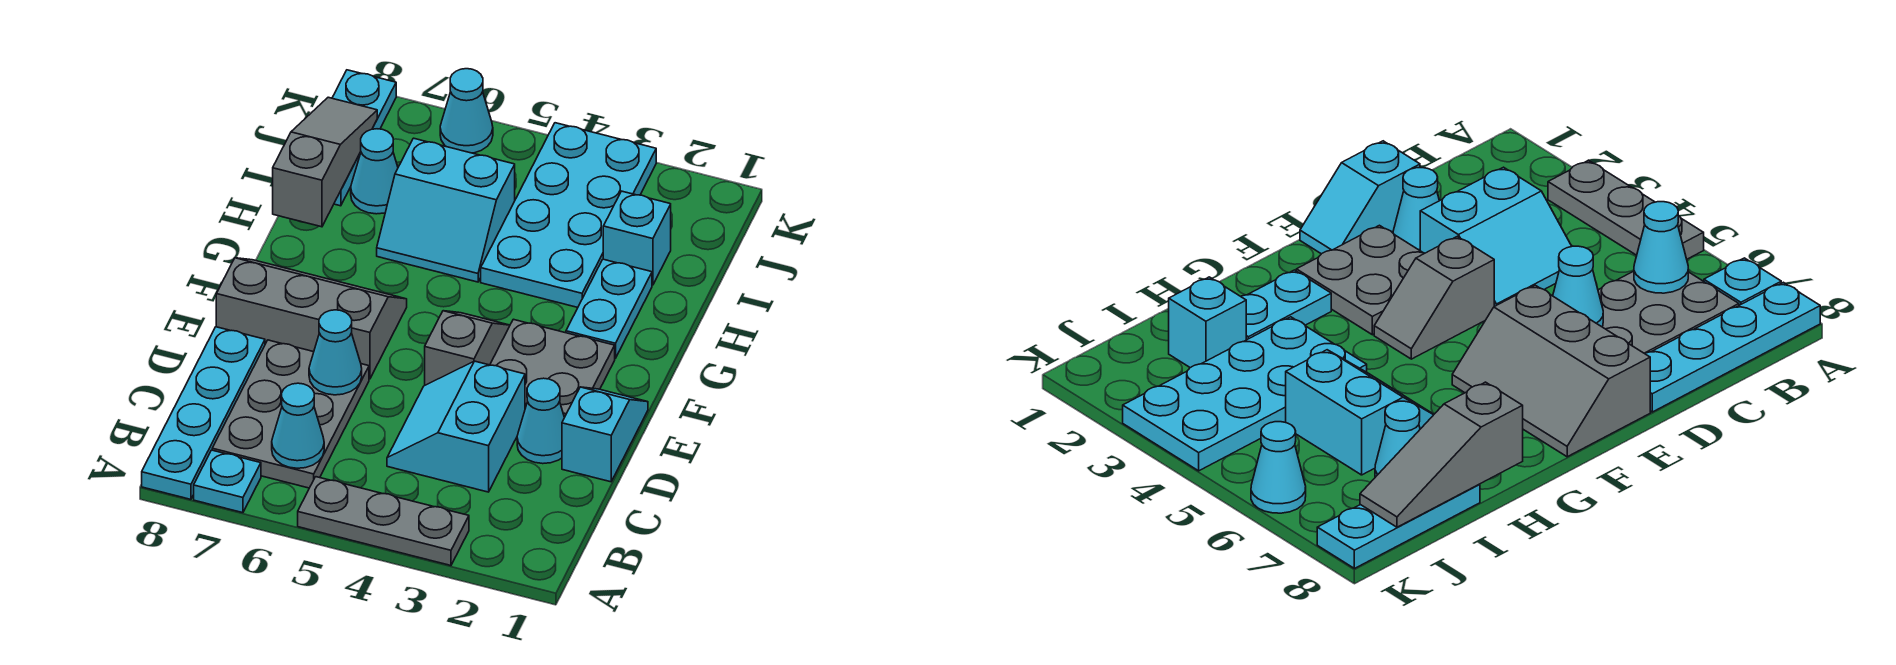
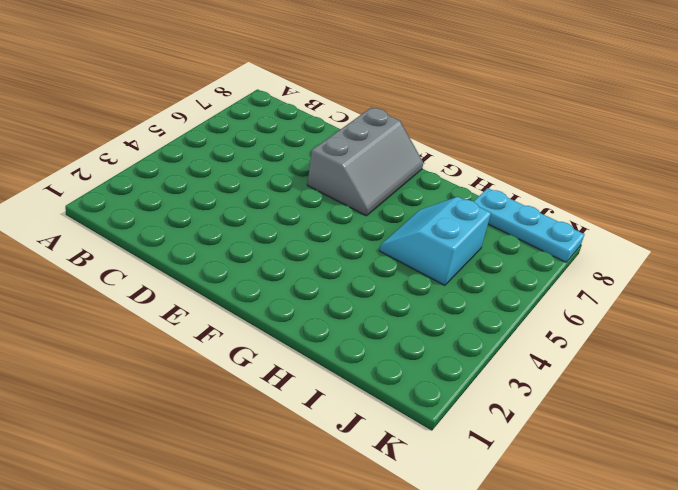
none -> grey plate A3:A5 level 1
none -> cyan plate A7 level 1
none -> cyan plate A8:D8 level 1

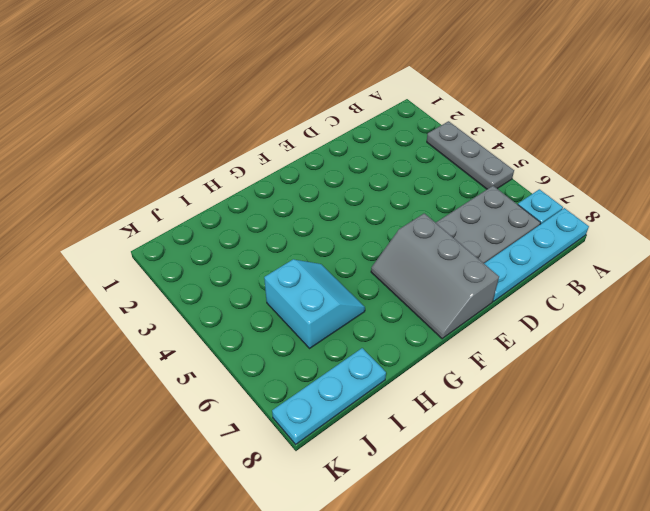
none -> cyan slope C3:D4 level 1 top 3
none -> cyan slope D1:E1 level 1 top D
none -> cyan cone D2 level 1

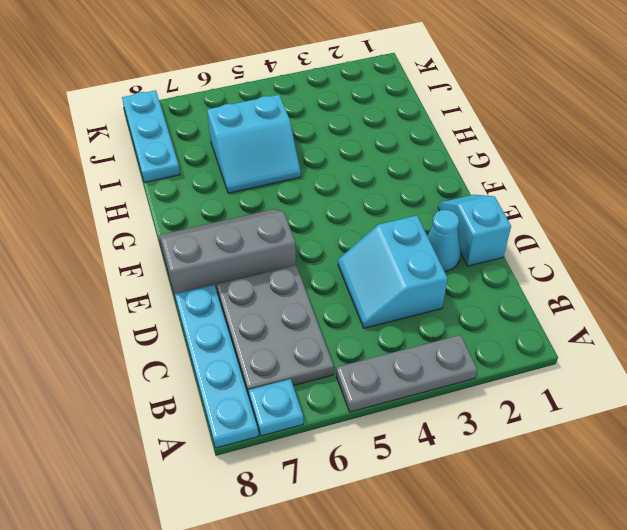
none -> grey plate E2:F3 level 1
none -> grey slope E4:F4 level 1 top E
none -> cyan plate G2:H2 level 1

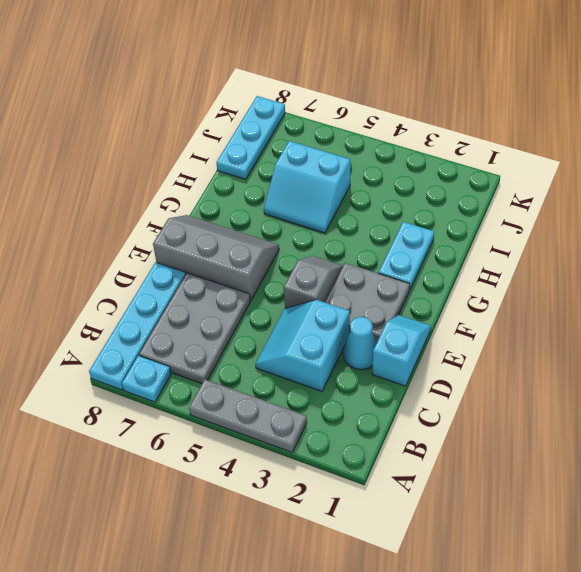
none -> cyan plate H3:K4 level 1
none -> cyan brick I2 level 1
none -> cyan cone I7 level 1

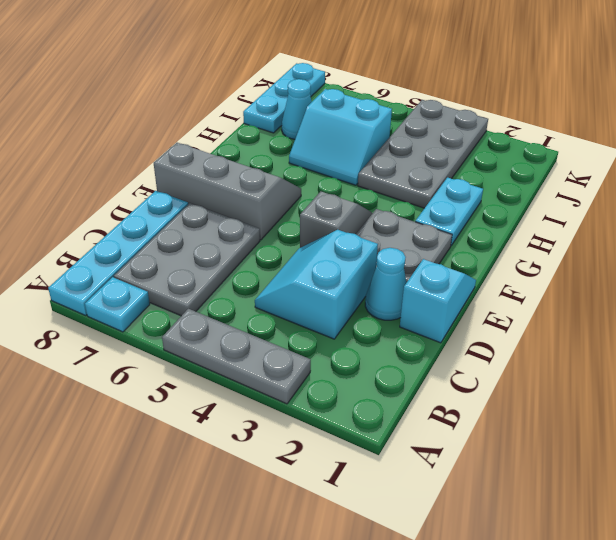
grey plate H3:K4 level 1 -> cyan plate H3:K4 level 1
none -> cyan brick I2 level 1
none -> cyan cone K6 level 1
none -> cyan cone B6 level 2

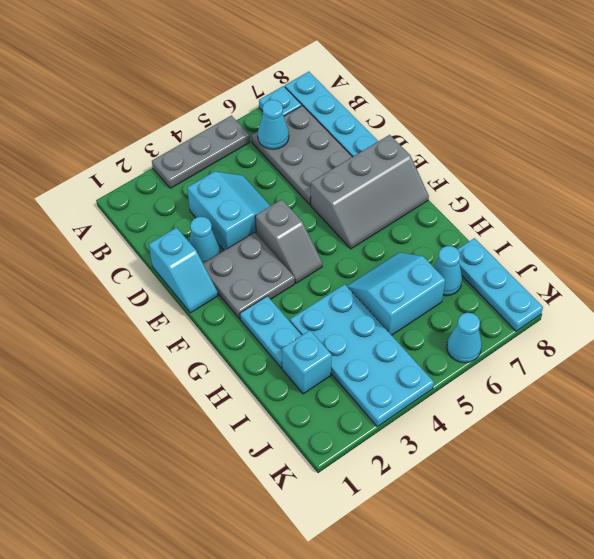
none -> cyan cone D6 level 2
none -> grey slope H8:J8 level 2 top H

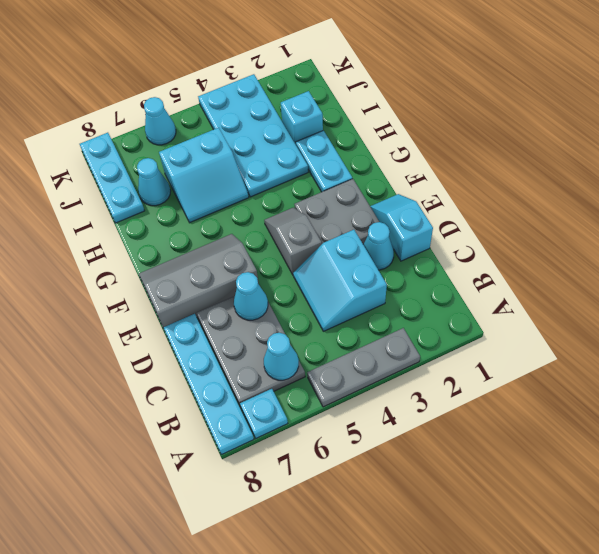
none -> grey slope H8:J8 level 2 top H

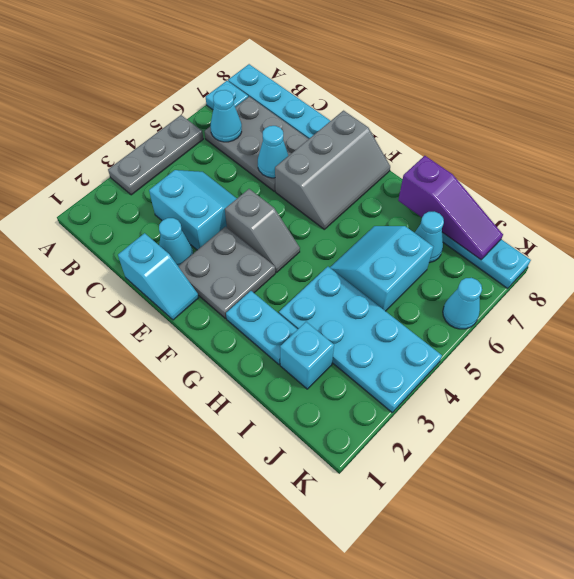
purple slope H8:J8 level 2 top H -> grey slope H8:J8 level 2 top H

